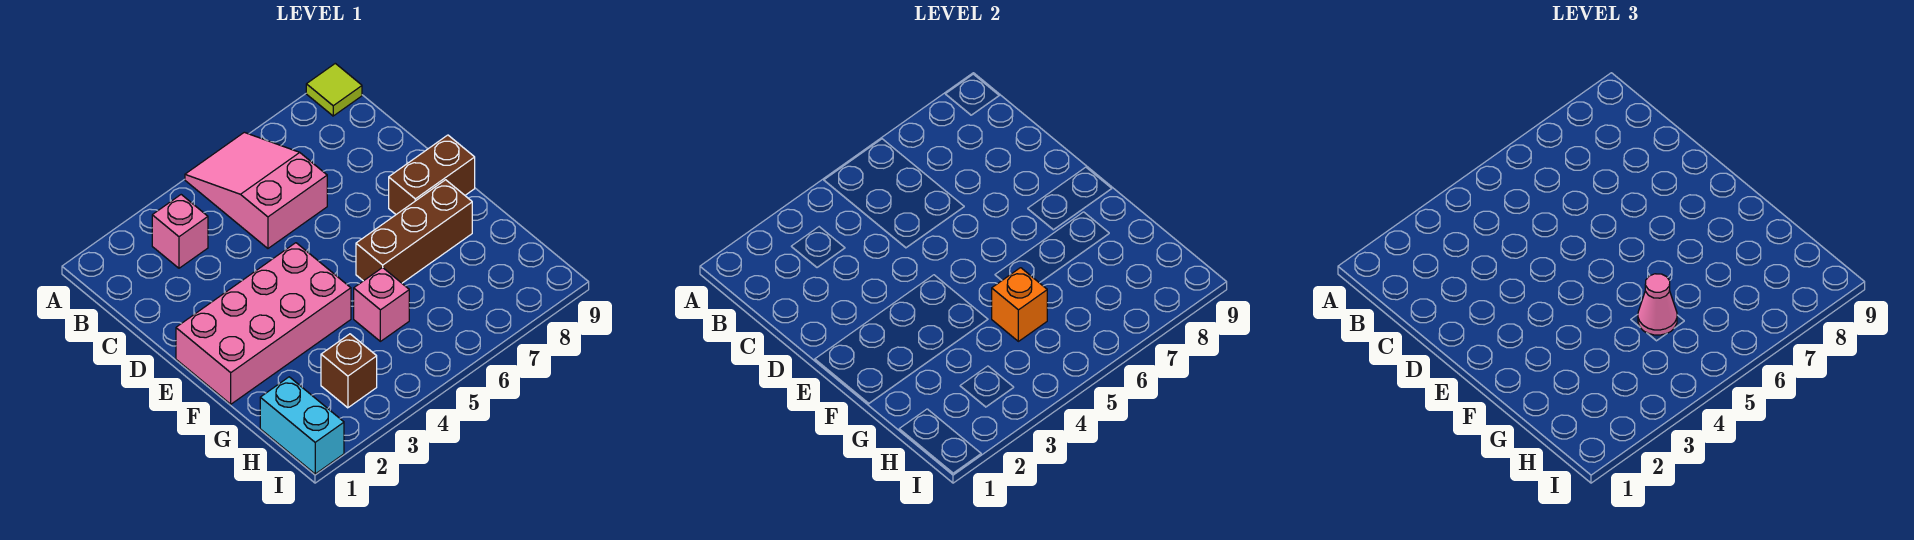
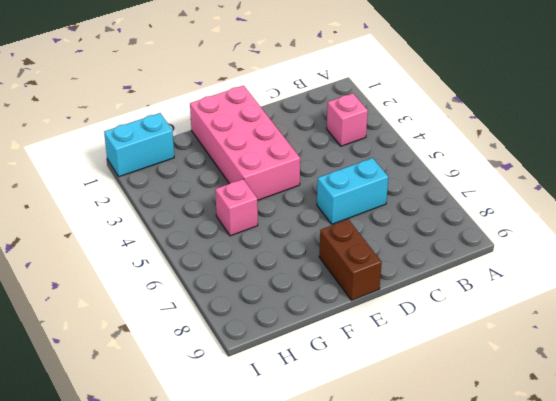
cyan brick C6:D6 level 1 -> pink slope A5:C6 level 1 top C
none -> lime tile A9 level 1
none -> brown brick F6:F8 level 1

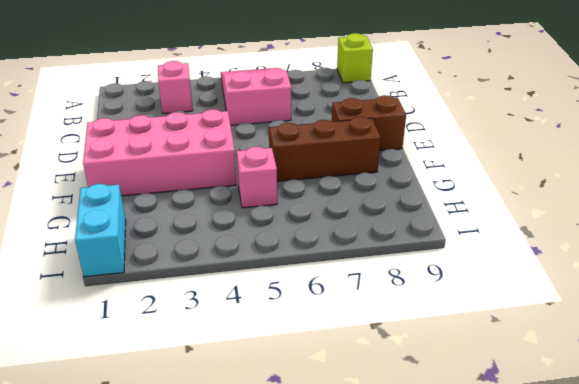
lime brick A9 level 1 -> lime tile A9 level 1
none -> brown brick H3 level 1
none -> orange brick G5 level 2

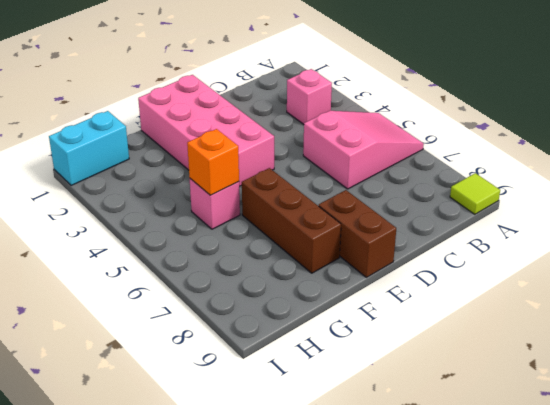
none -> brown brick H3 level 1
none -> pink cone G5 level 3

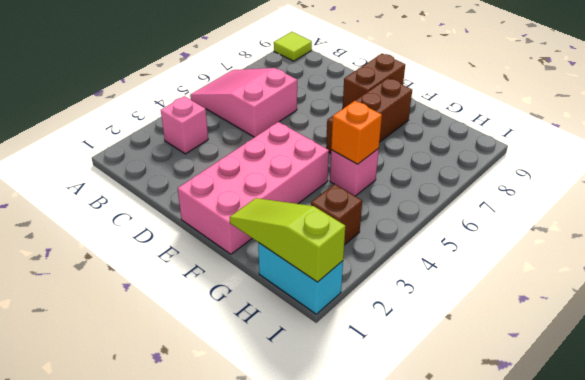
lime slope G1:I1 level 2 top I -> none
none -> pink cone G5 level 3

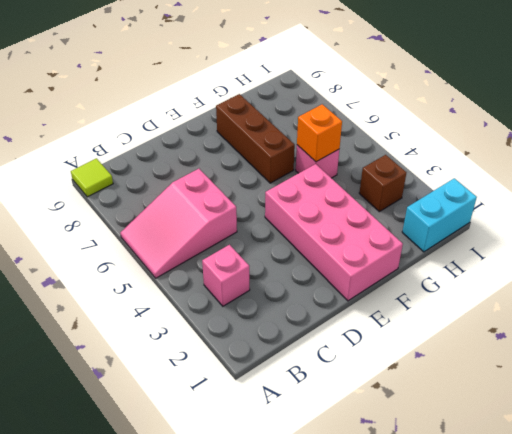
none -> brown brick E8:E9 level 1
none -> pink cone G5 level 3

